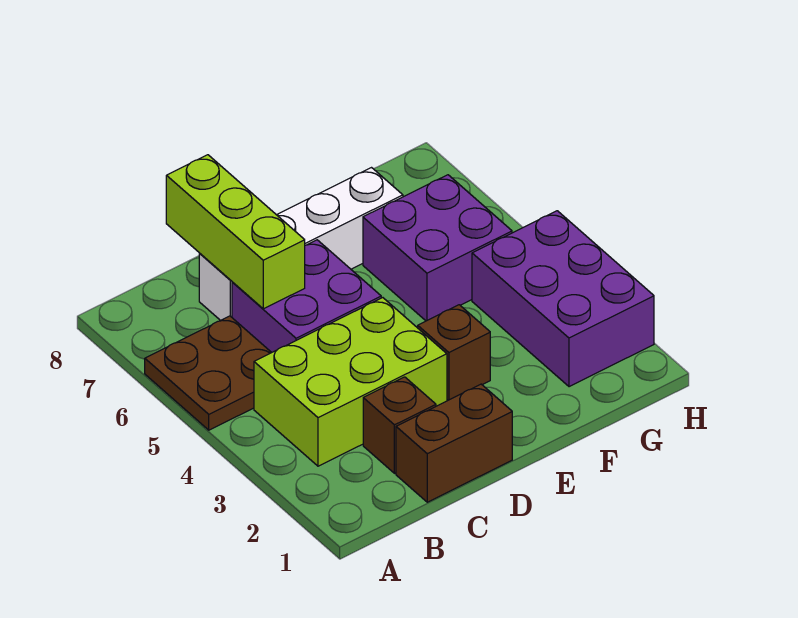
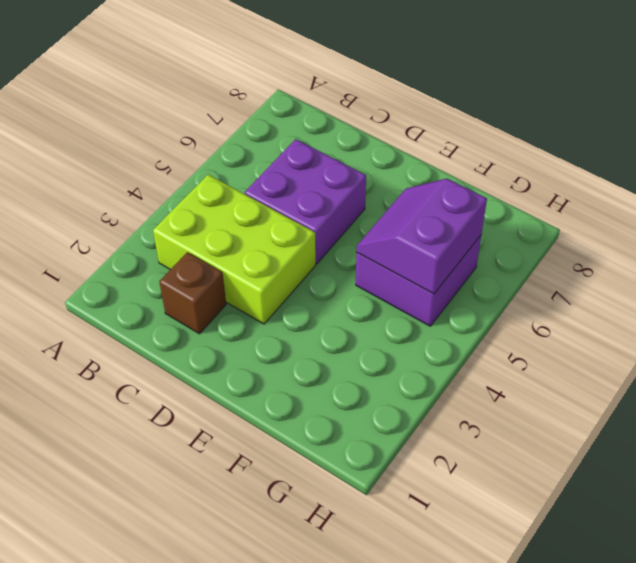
purple slope F5:G6 level 2 top G -> none
none -> brown plate A5:B6 level 1
none -> brown brick C1:D1 level 1

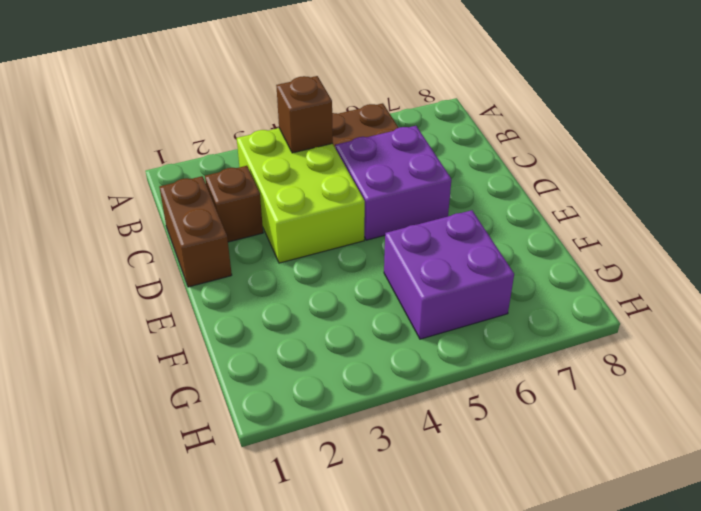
brown brick B4 level 2 -> brown brick E3 level 1
none -> white brick C7:F7 level 1
none -> purple brick G2:H4 level 1

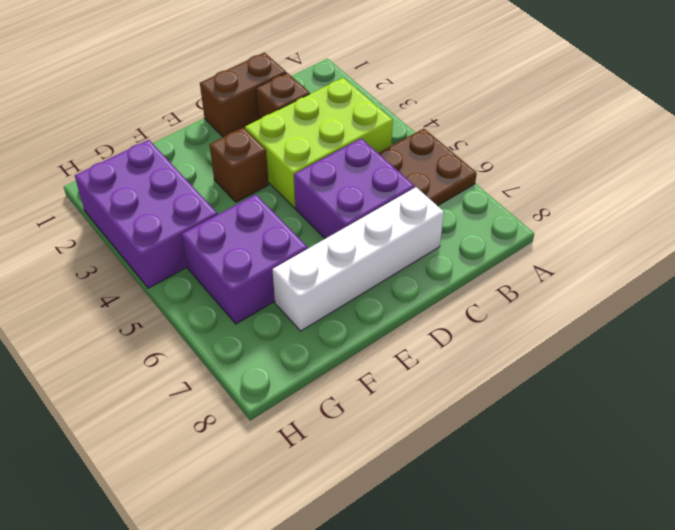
none -> lime brick C6:C8 level 2

